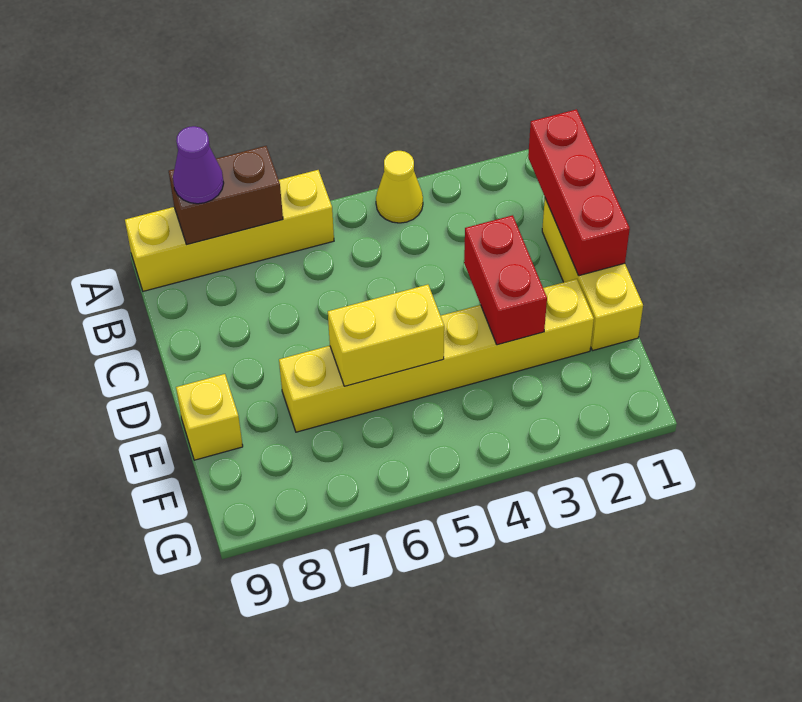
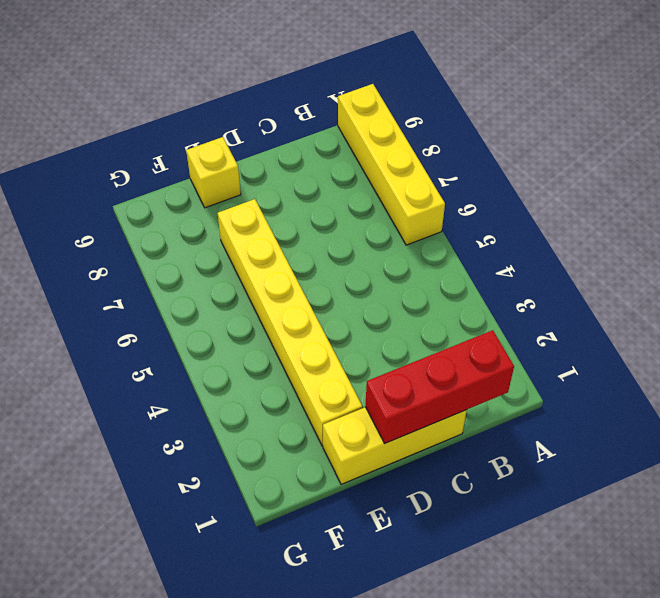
none -> yellow cone A4 level 1
none -> brown brick A7:A8 level 2

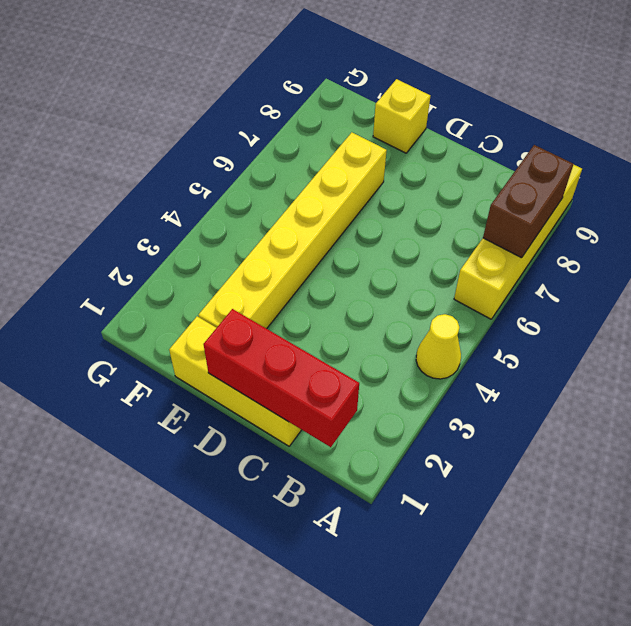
none -> red brick D3:E3 level 2
none -> yellow brick E5:E6 level 2

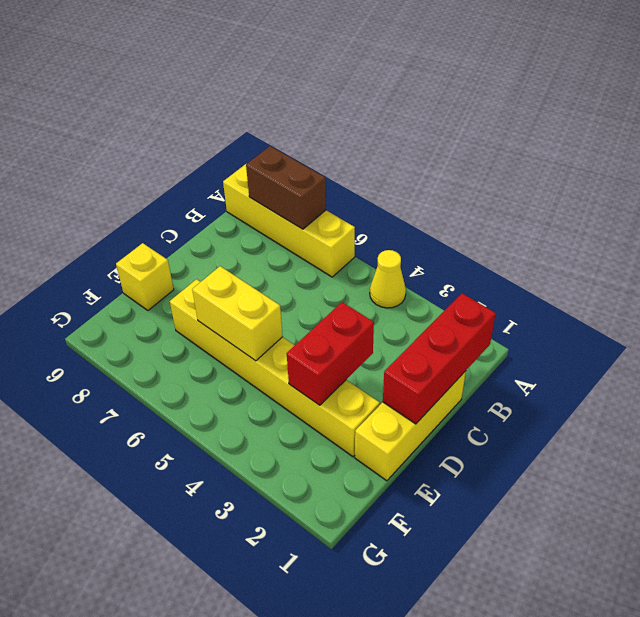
none -> purple cone A8 level 3

